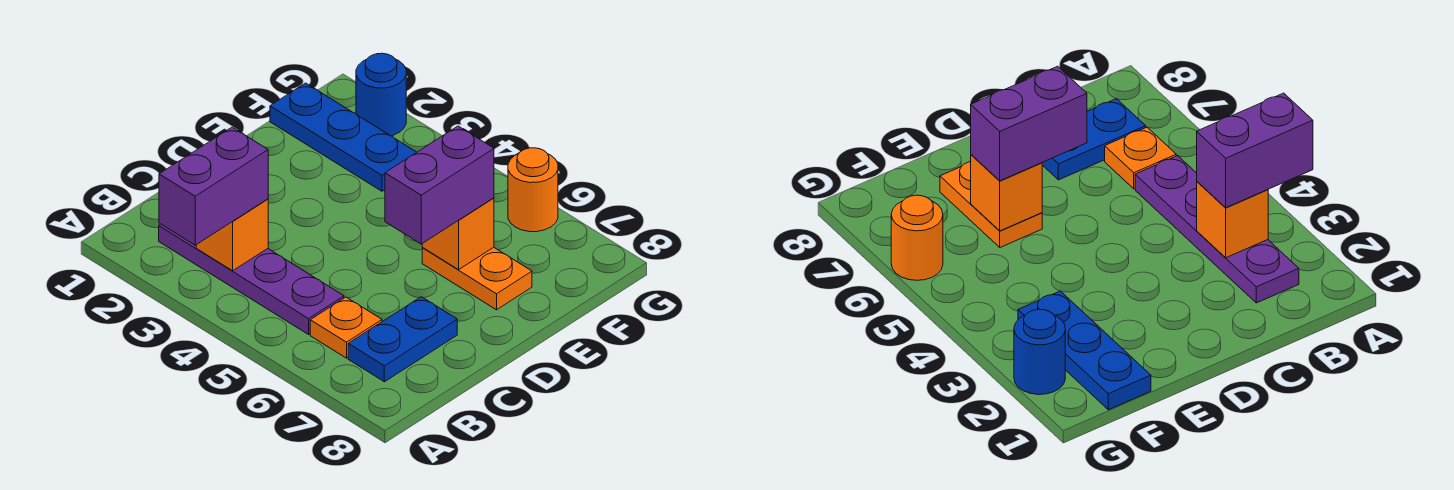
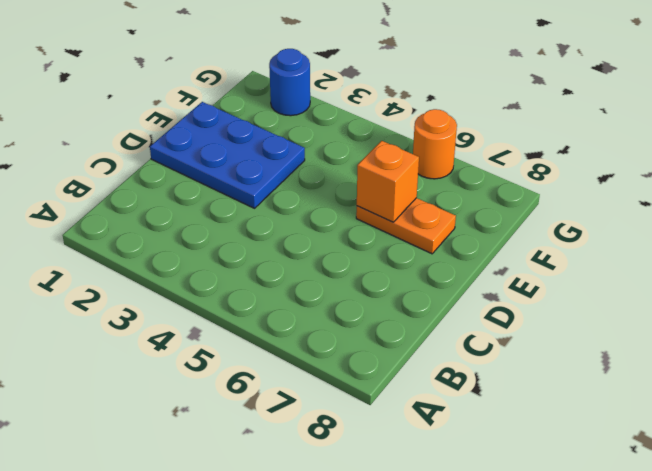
blue plate D1:E3 level 1 -> none
none -> purple plate B2:B5 level 1
none -> orange plate B6 level 1

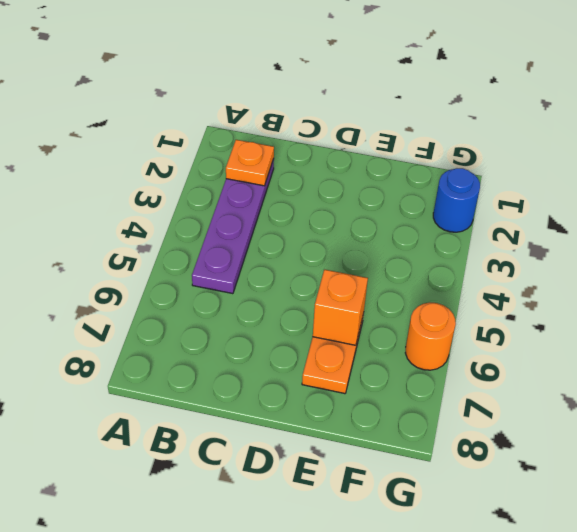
orange plate B2 level 2 -> orange plate B6 level 1
none -> blue plate B7:C7 level 1
none -> blue plate F1:F3 level 1

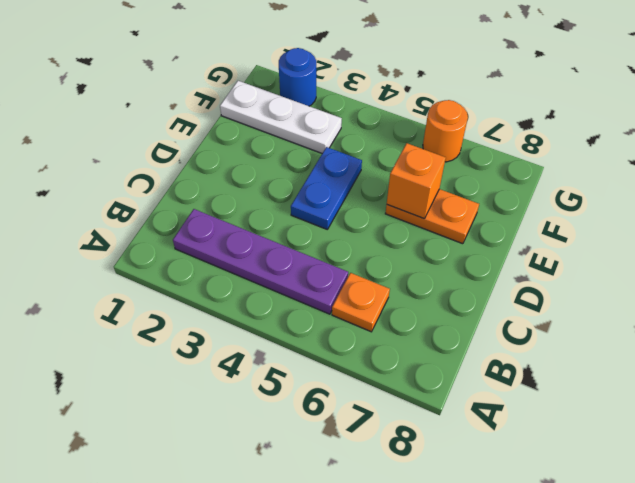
blue plate D4:E4 level 1 -> blue plate B7:C7 level 1
white plate F1:F3 level 1 -> blue plate F1:F3 level 1
none -> orange brick B3 level 2
none -> purple brick A3:B3 level 3

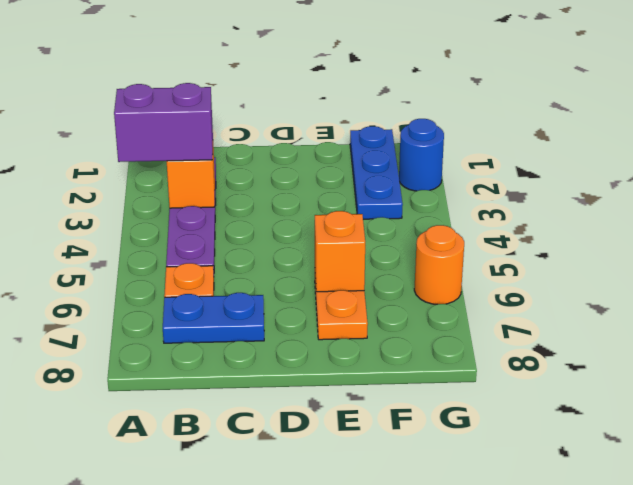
none -> purple brick D6:E6 level 3

